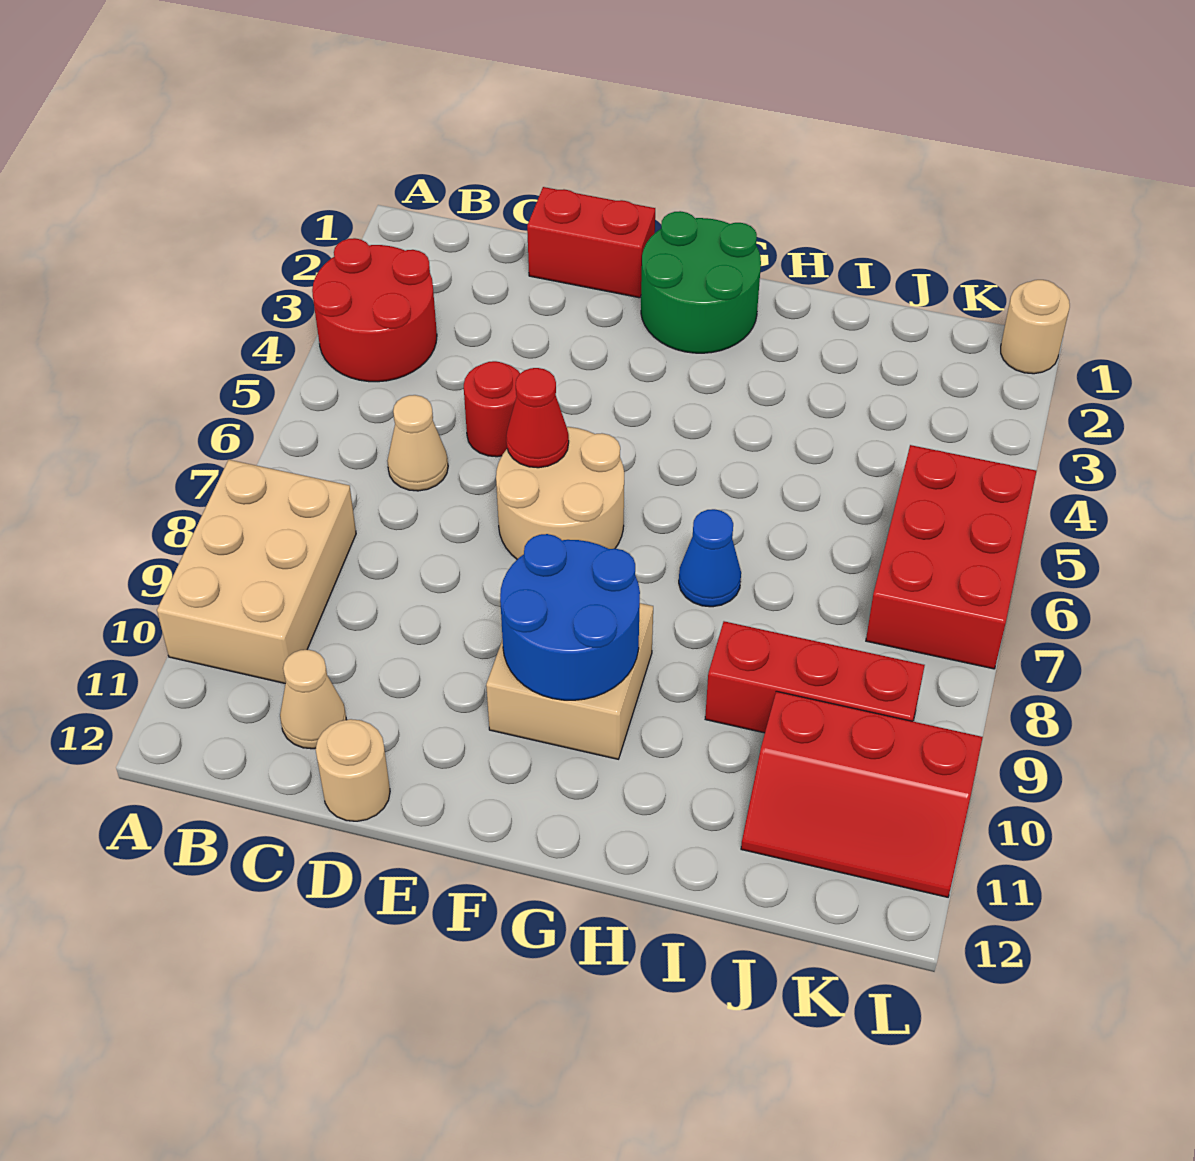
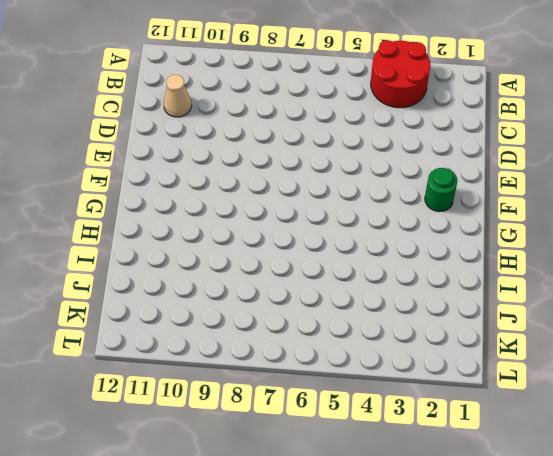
green round brick F2 level 1 -> green round brick F1:G2 level 1
none -> tan brick A8:B10 level 1
none -> tan cone C6 level 1
none -> red brick D1:E1 level 1

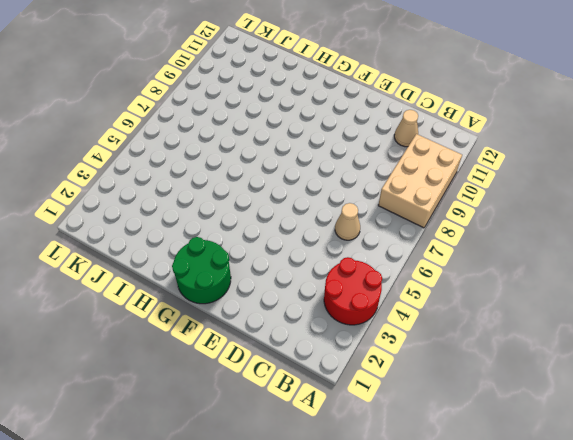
none -> red brick D1:E1 level 1
none -> red round brick D5 level 1
none -> tan round brick D12 level 1

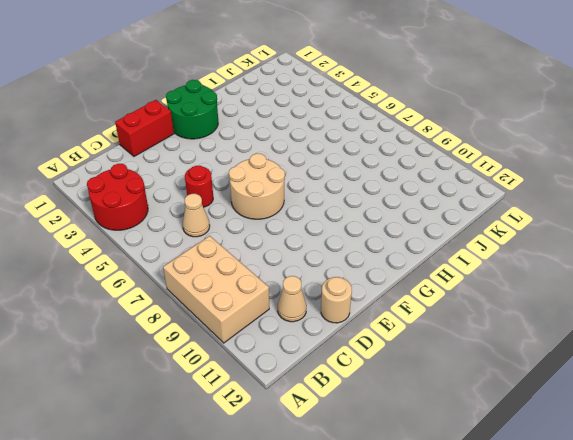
none -> tan brick F9:G10 level 1
none -> blue cone H7 level 1
none -> red brick I9:K9 level 1

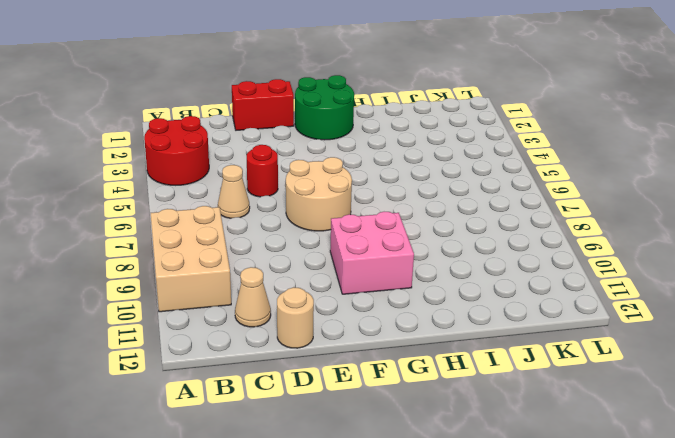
pink brick F9:G10 level 1 -> tan brick F9:G10 level 1
none -> blue cone H7 level 1
none -> red brick I9:K9 level 1
none -> red slope J10:L11 level 1 top 10

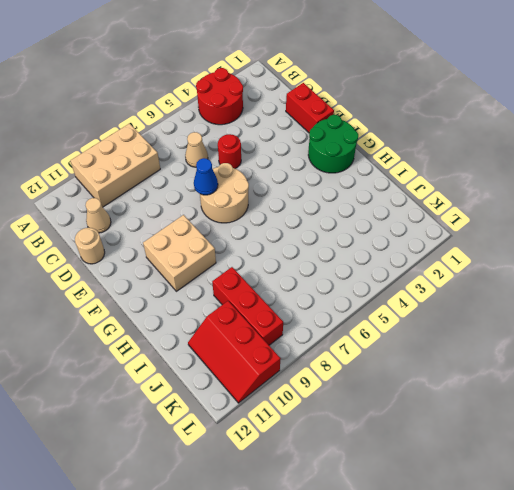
blue cone E7 level 2 -> blue cone H7 level 1
none -> red brick K5:L7 level 1
none -> tan round brick L1 level 1
none -> red cone E6 level 2

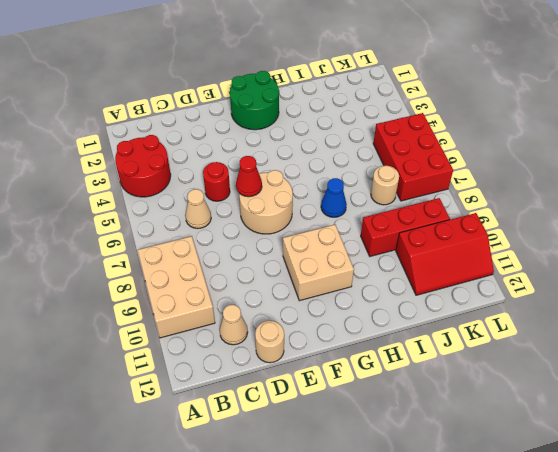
tan round brick J7 level 1 -> tan round brick L1 level 1
none -> red brick D1:E1 level 1
none -> blue round brick F9:G10 level 2

